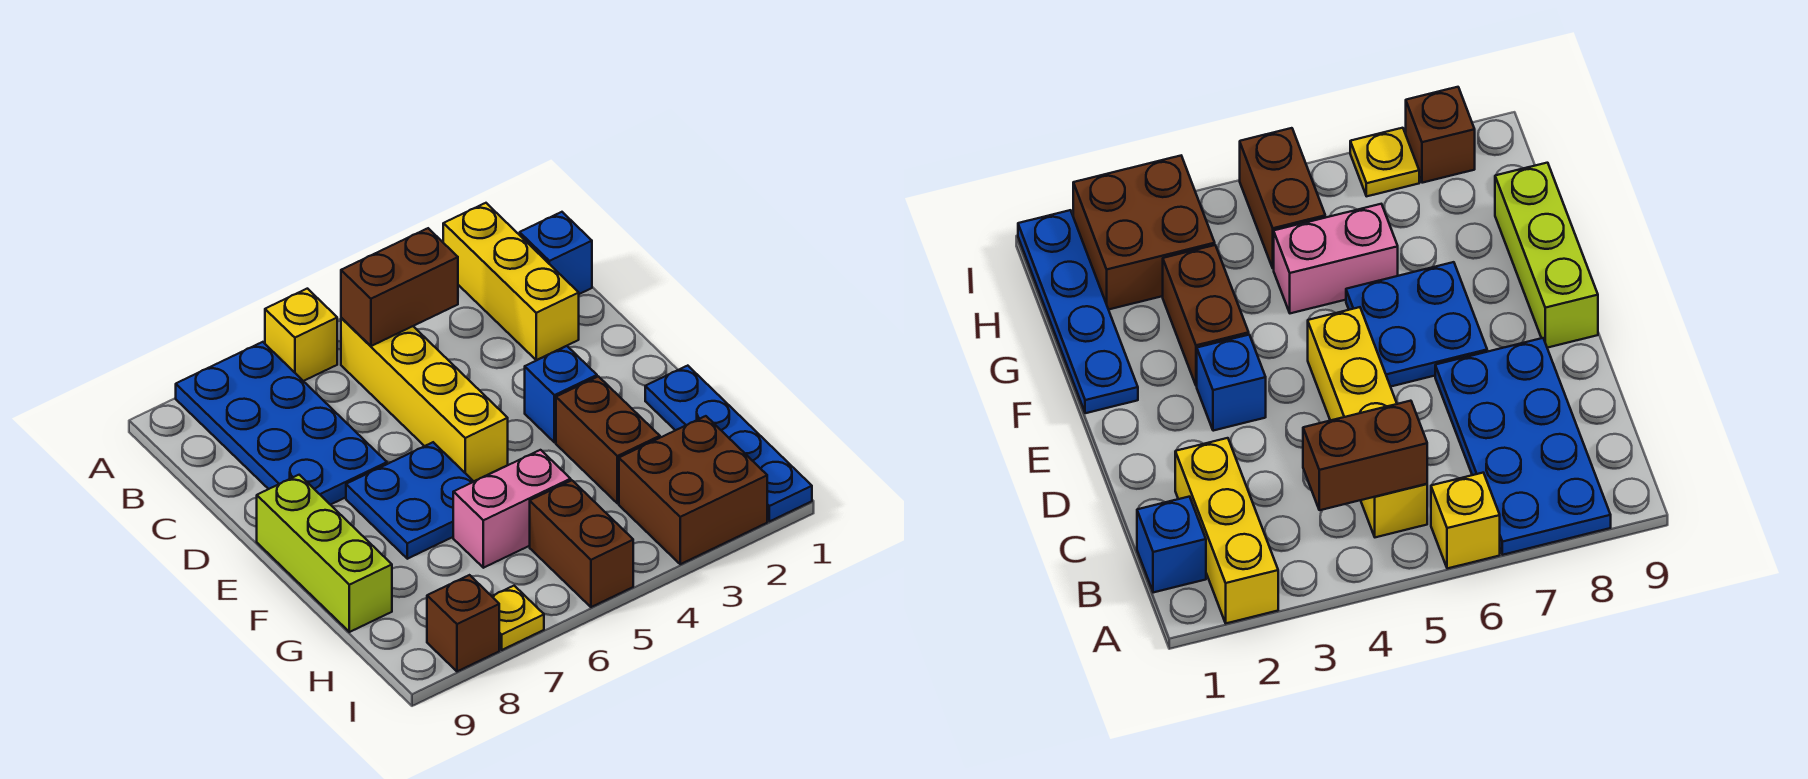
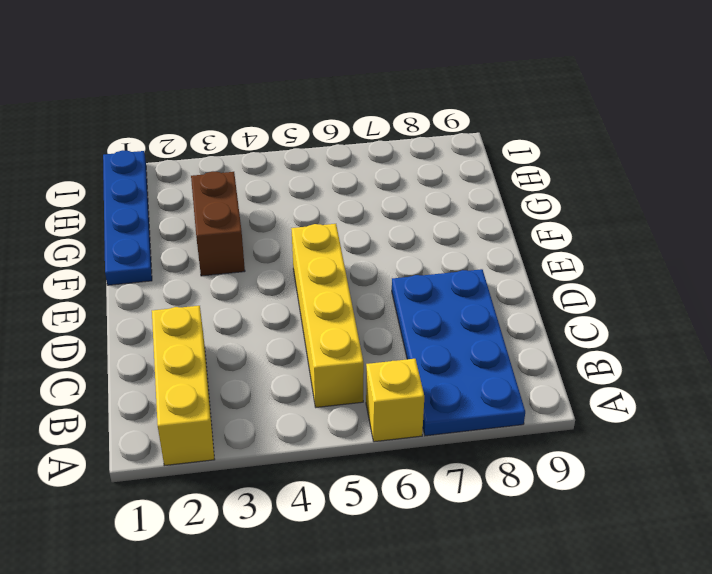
none -> blue brick B1 level 1
none -> blue brick E3 level 1
none -> blue plate E6:F7 level 1

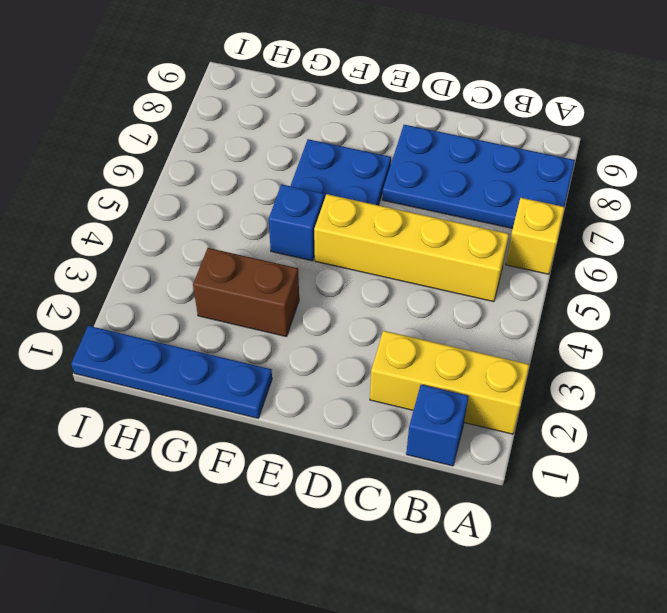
blue brick F5 level 1 -> blue brick E3 level 1
none -> lime brick E9:G9 level 1
none -> pink brick G5:G6 level 1
none -> brown brick H2:I3 level 1

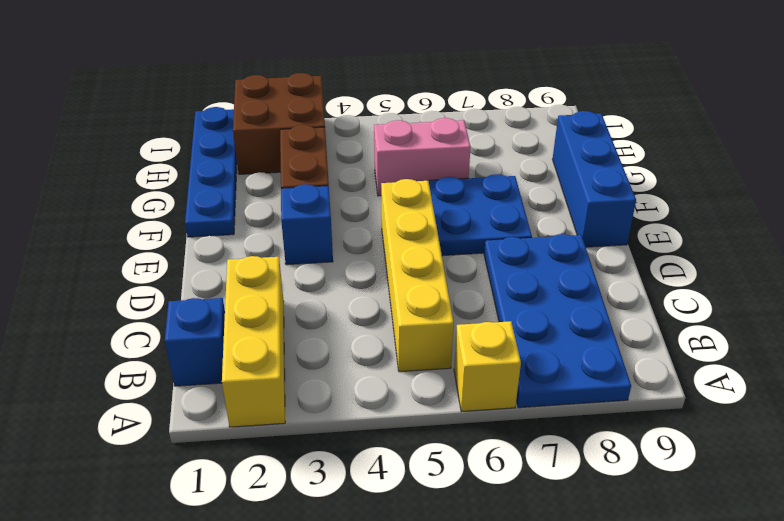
blue brick E9:G9 level 1 -> lime brick E9:G9 level 1
none -> brown brick H5:I5 level 1
none -> yellow plate I7 level 1
none -> brown brick I8 level 1

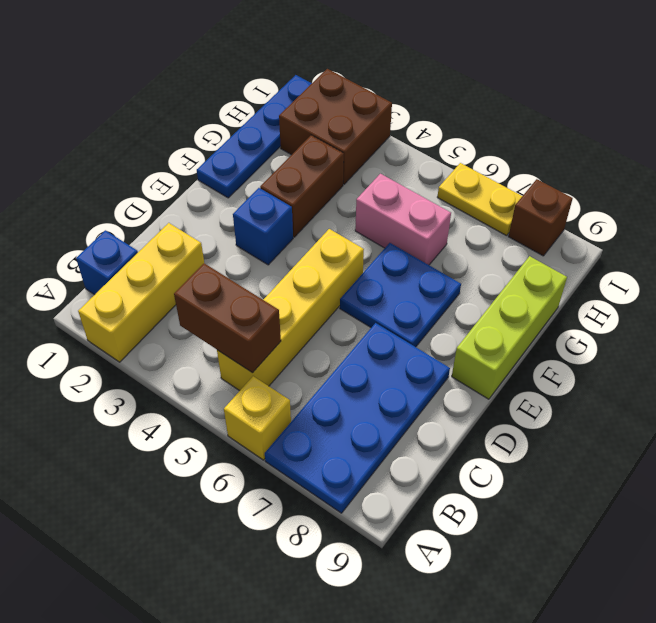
yellow plate I6:I7 level 1 -> yellow plate I7 level 1
none -> brown brick H5:I5 level 1

